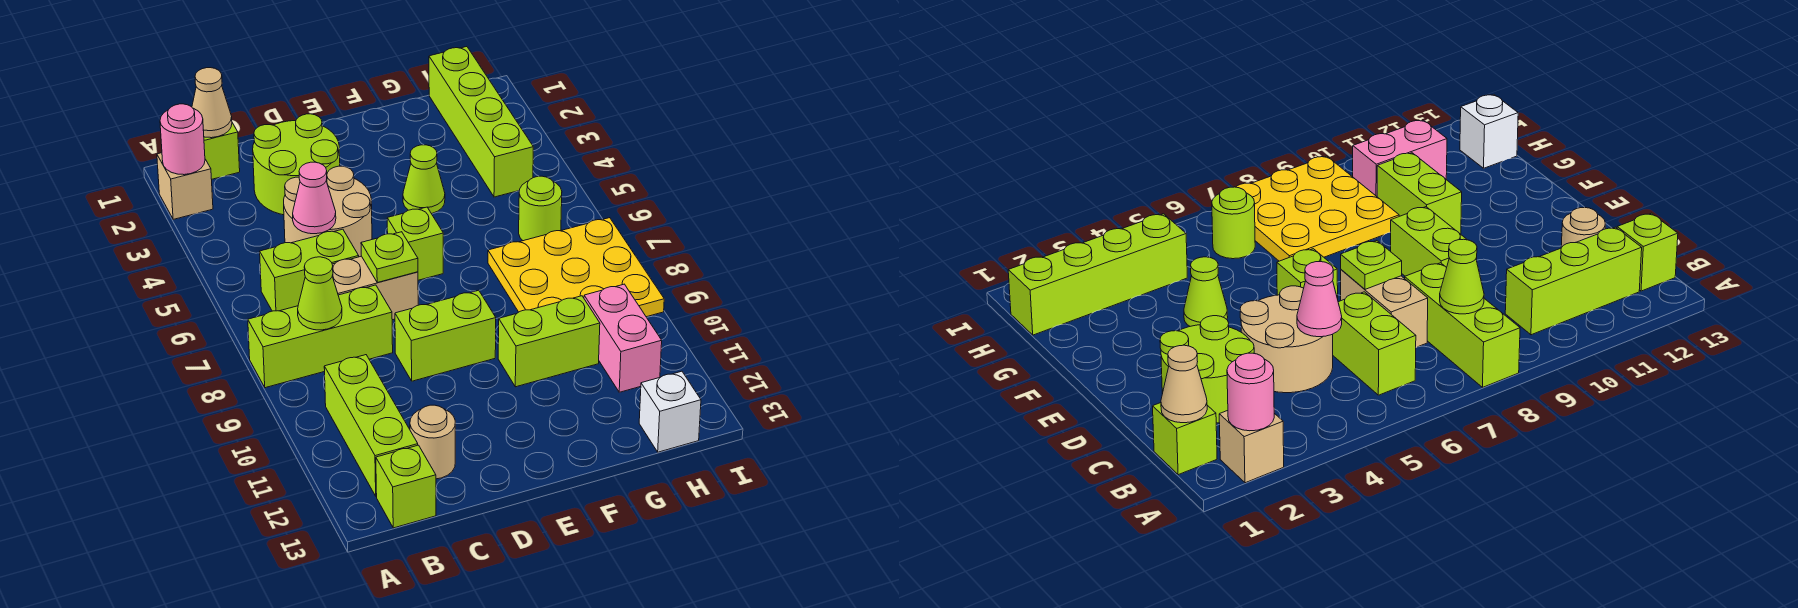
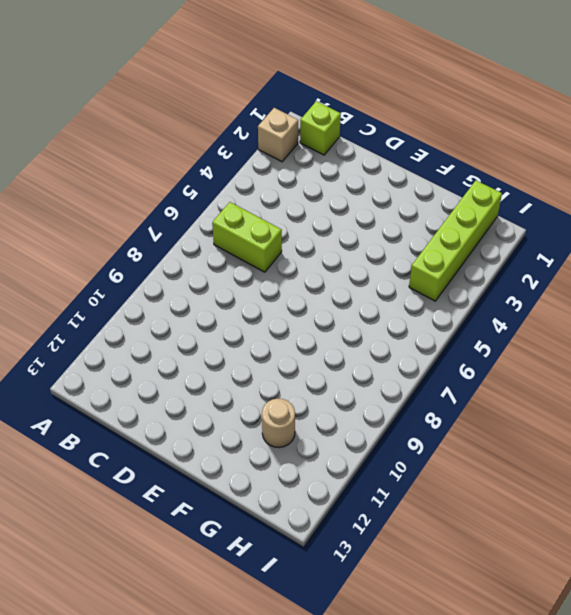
tan round brick G11 level 1 -> tan round brick C12 level 1
none -> lime brick A8:C8 level 1
none -> lime brick B10:B12 level 1
none -> lime brick B13 level 1

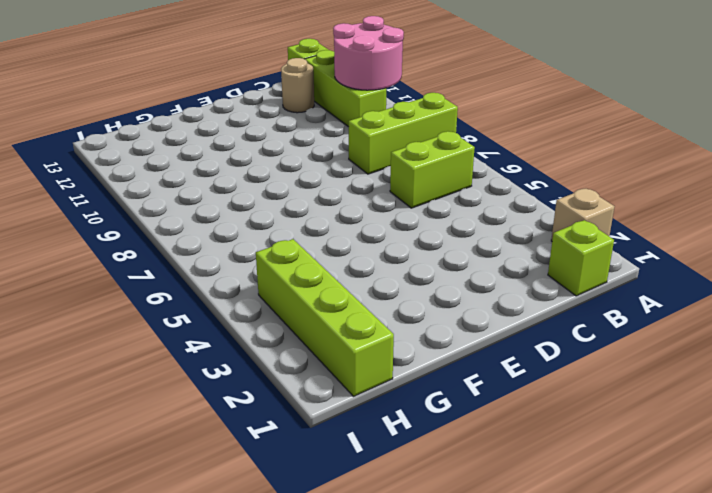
pink round brick A10:B11 level 2 -> none
none -> lime round brick C2:D3 level 1
none -> tan round brick C4:D5 level 1
none -> tan brick C7:D7 level 1

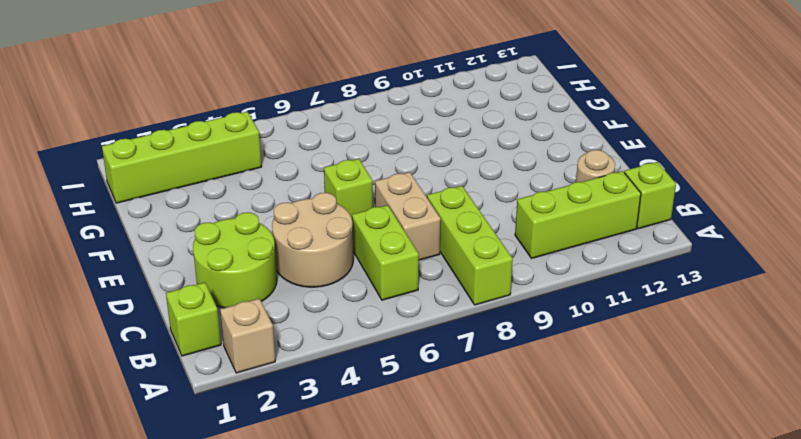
none -> lime brick D9:E9 level 1
none -> lime cone F4 level 1
none -> lime brick F10:G10 level 1

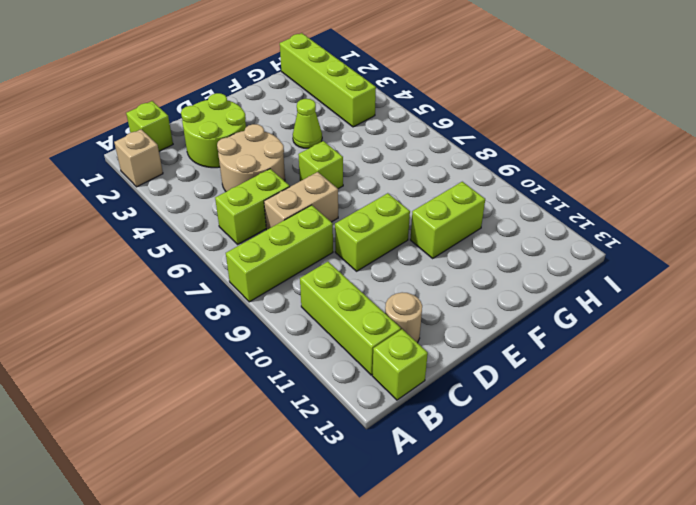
none -> yellow plate G7:I9 level 1
none -> lime round brick H6 level 1
none -> pink brick H10:H11 level 1

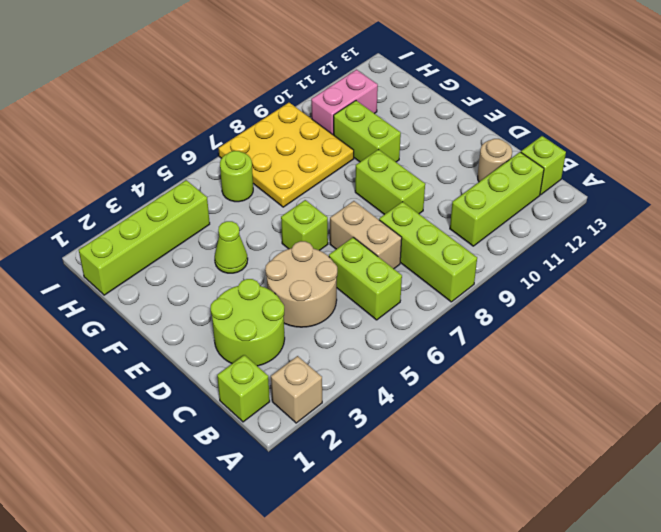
none -> white brick H13 level 1
none -> pink round brick A2 level 2
none -> tan cone B1 level 2

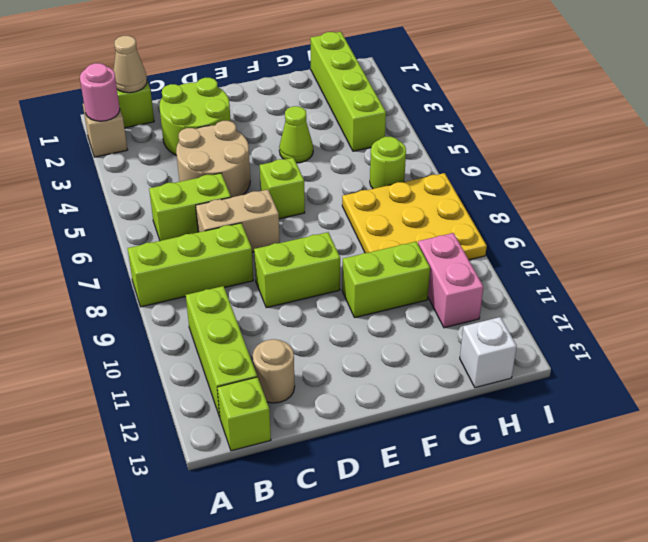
none -> lime cone B8 level 2
none -> pink cone C5 level 2
none -> lime plate D7 level 2

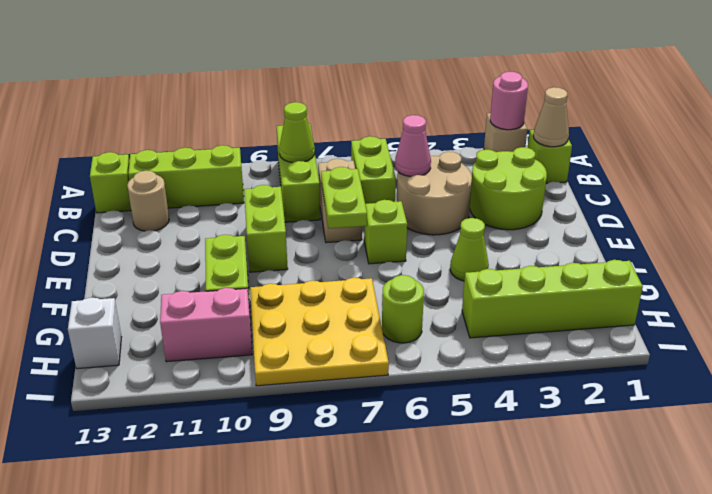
lime plate D7:E7 level 2 -> lime plate D7 level 2

